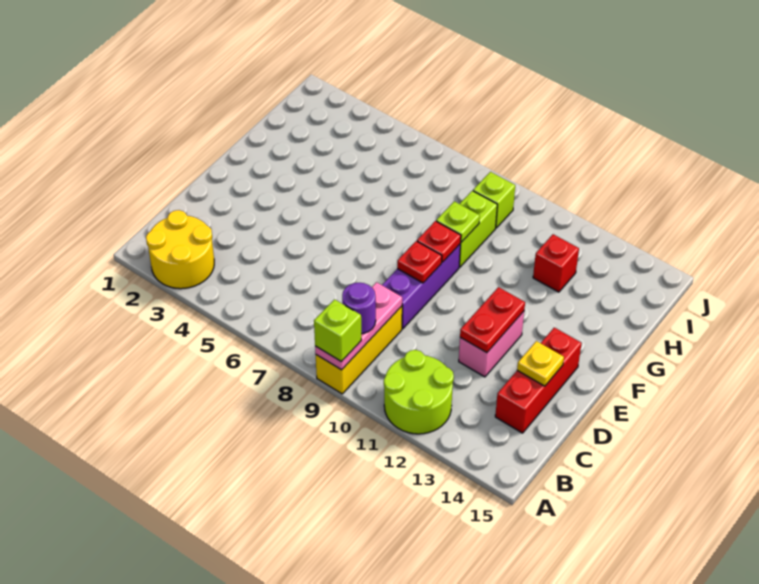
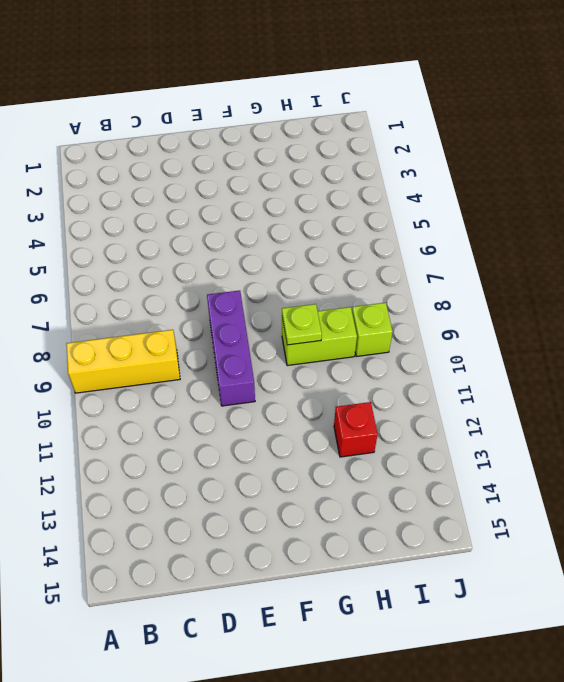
purple brick E8:E10 level 1 -> purple brick D9:F9 level 1
none -> yellow round brick A2:B3 level 1
none -> lime round brick A11:B12 level 1
none -> red brick C14:E14 level 1

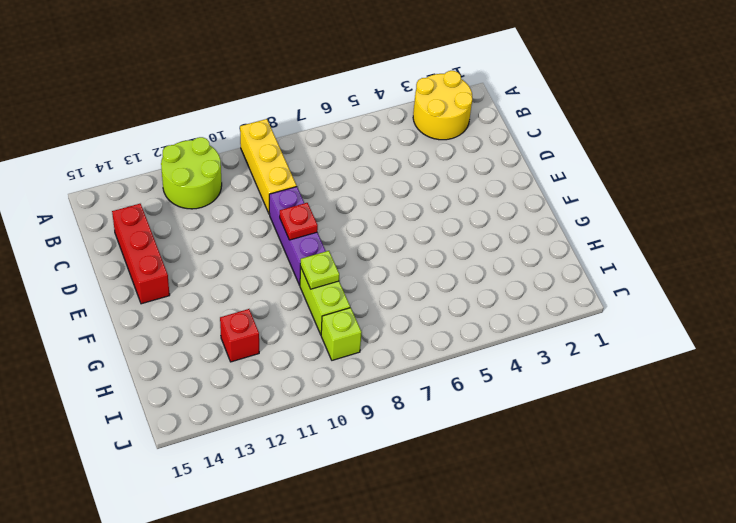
none -> pink brick D12:E12 level 1
none -> pink plate A9:C9 level 2
none -> red plate D12:E12 level 2

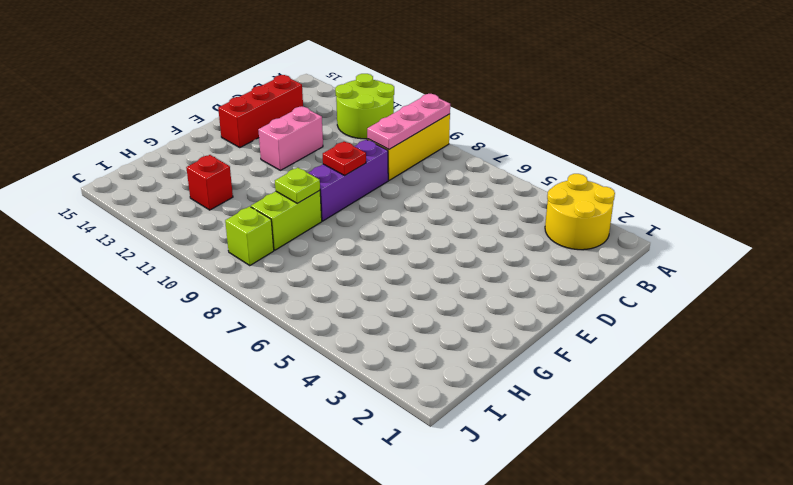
none -> red plate D12:E12 level 2
none -> yellow plate D14 level 2
none -> red plate F9 level 2

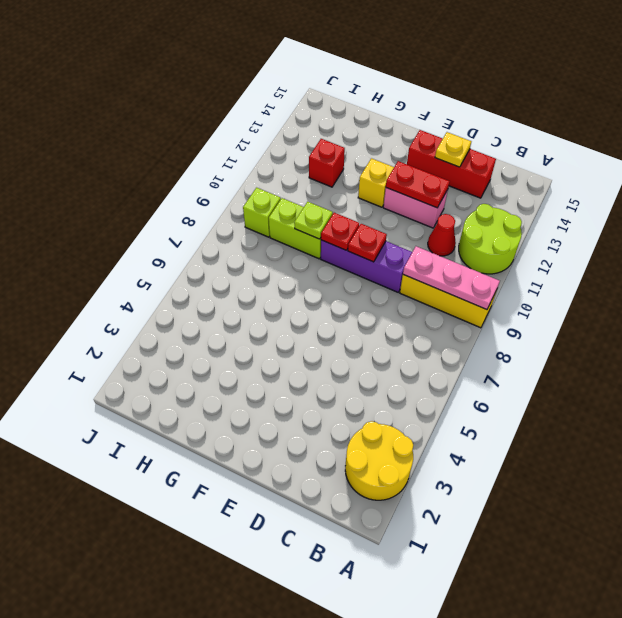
red cone C11 level 1 -> none
yellow brick F12 level 1 -> none
none -> lime brick A9 level 3
none -> purple round brick B9 level 3

